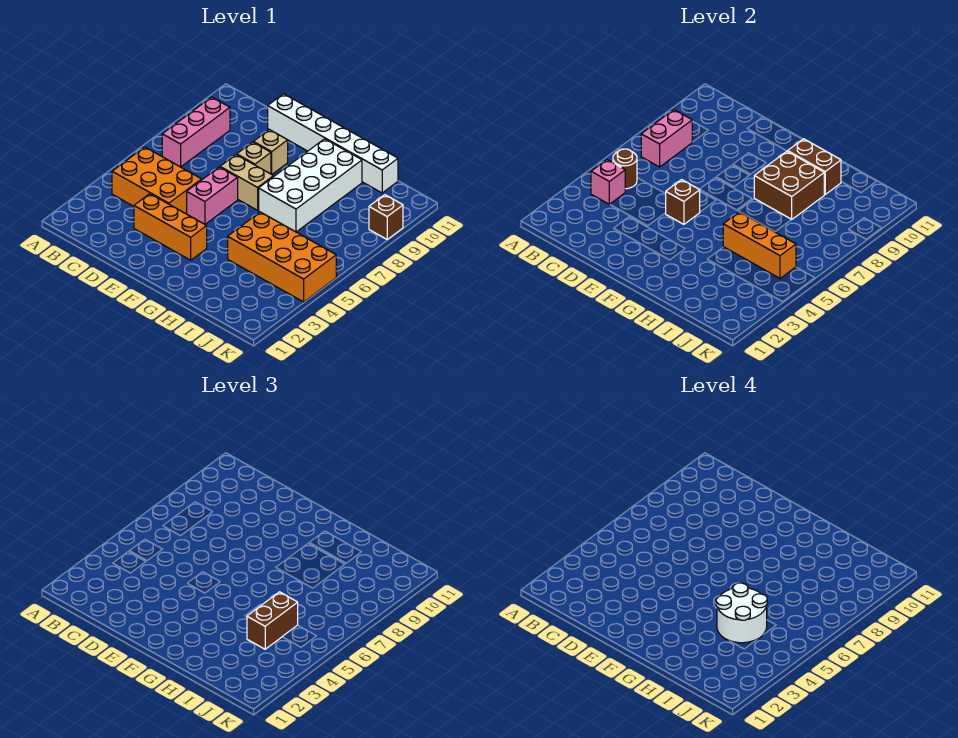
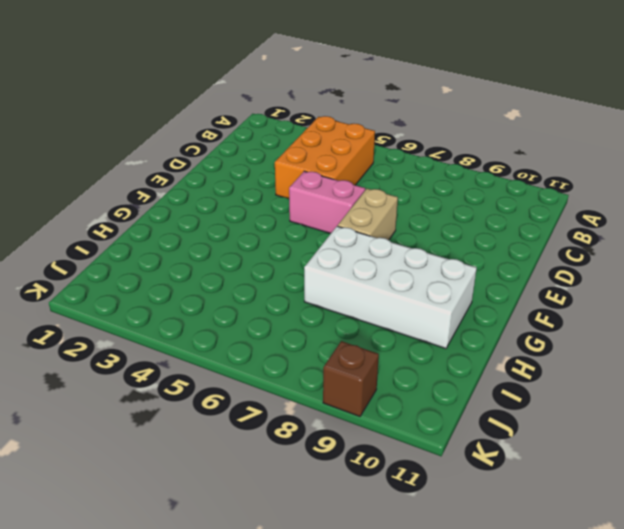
none -> pink brick B7:B9 level 1
none -> orange brick D3:F3 level 1
none -> white brick D11:I11 level 1

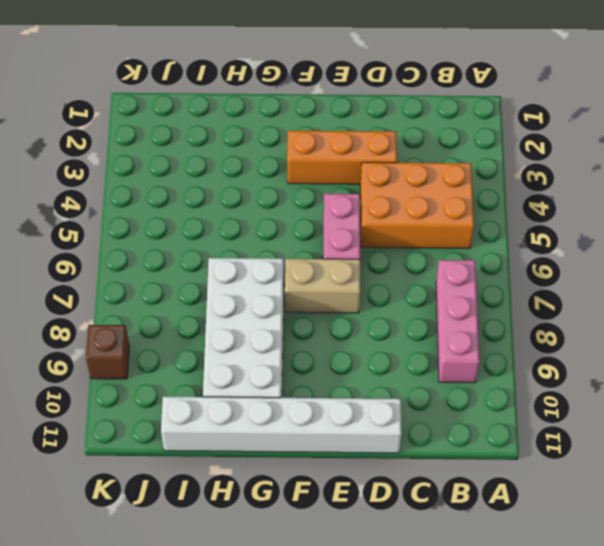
none -> tan brick E8 level 1
none -> tan brick E9 level 1
none -> orange brick H4:K5 level 1

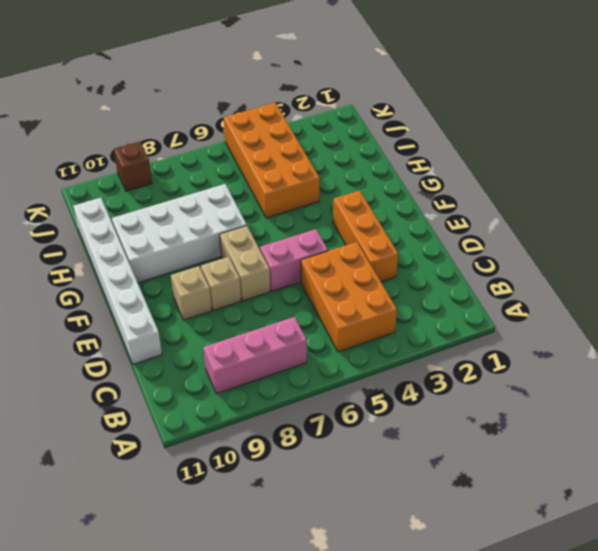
none -> pink brick B4 level 2
none -> brown round brick B5 level 2
none -> pink brick B7:B8 level 2

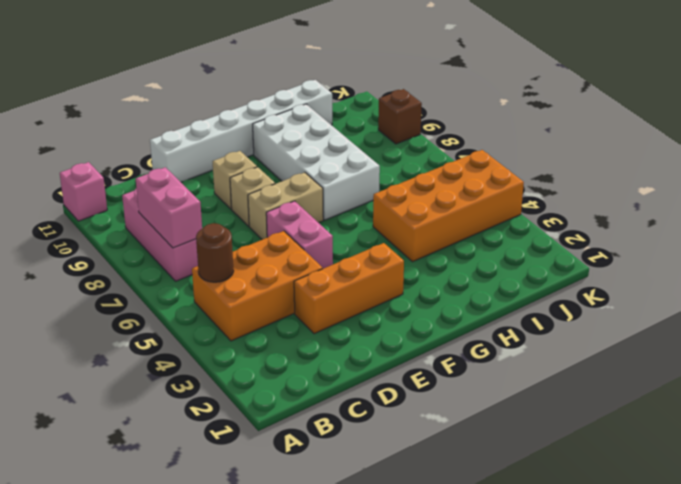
pink brick A11 level 1 -> pink brick B4 level 2
none -> brown brick E5 level 2
none -> brown brick G8:H9 level 2
none -> brown brick G10:H10 level 2

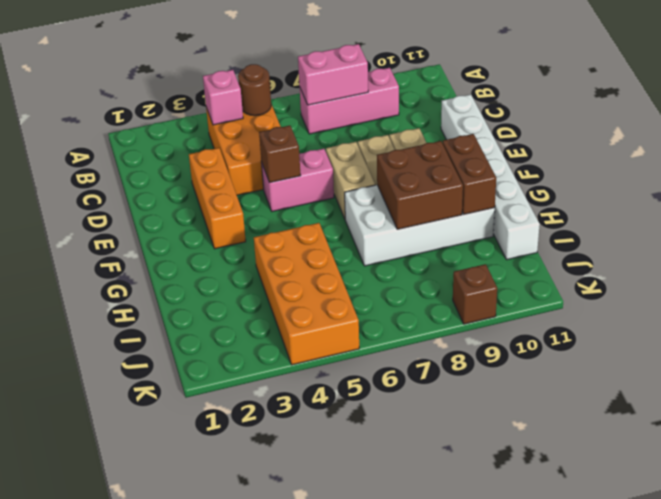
none -> orange brick H5:J5 level 2
none -> brown brick I4:I5 level 3
none -> white round brick H4:I5 level 4

